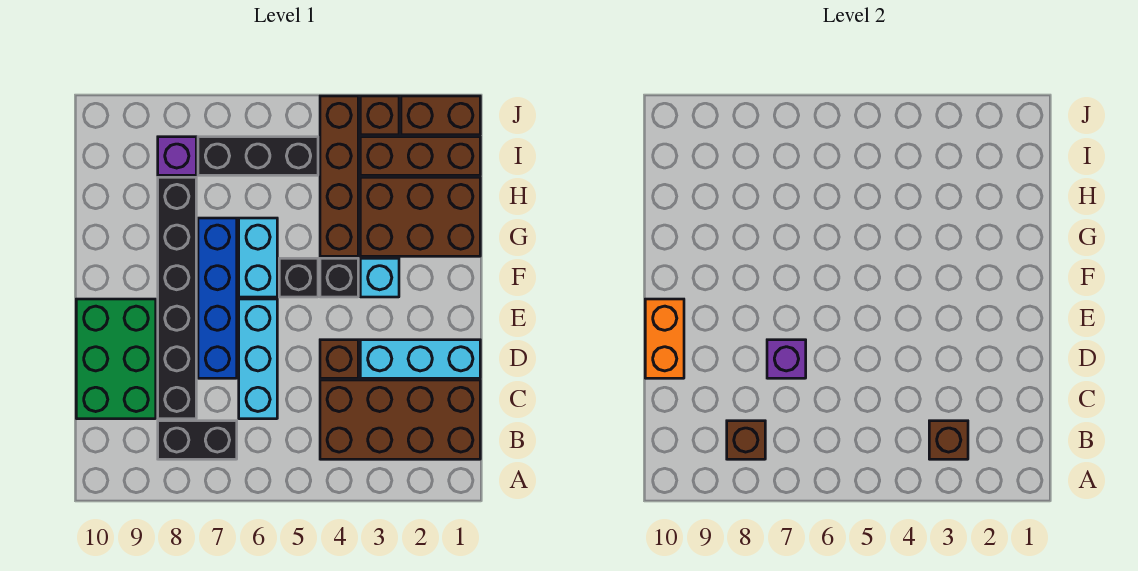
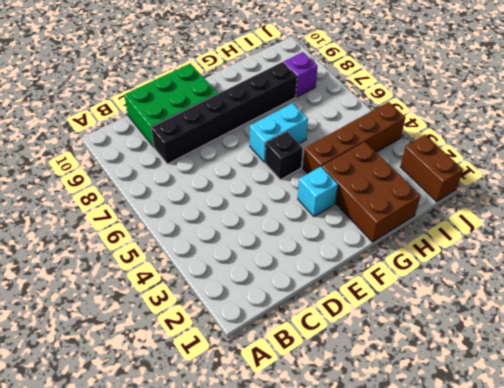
none -> brown brick B1:C4 level 1
none -> black brick B7:B8 level 1
none -> cyan brick C6:E6 level 1

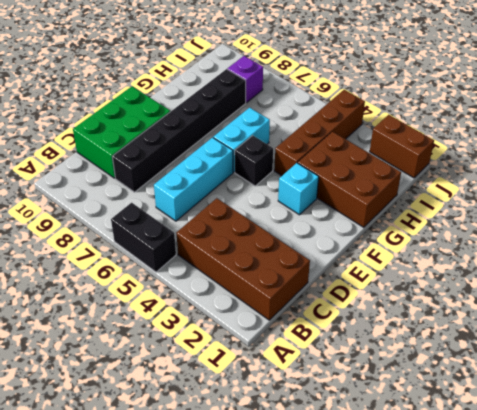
black brick A5:A6 level 1 -> black brick B7:B8 level 1
none -> cyan brick D1:D3 level 1
none -> brown brick D4 level 1
none -> blue brick D7:G7 level 1

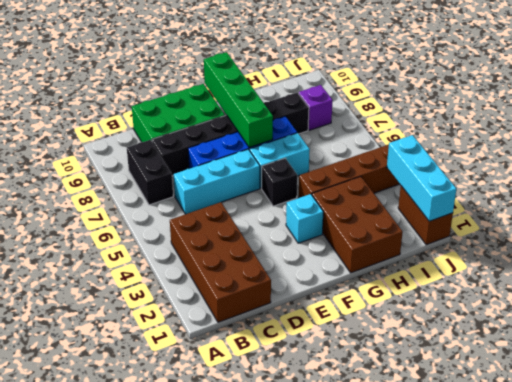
green brick F7:F10 level 2 -> none
cyan brick J1:J3 level 2 -> cyan brick D1:D3 level 1
none -> brown brick D4 level 1
none -> black brick F4 level 1
none -> brown brick I1:I3 level 1

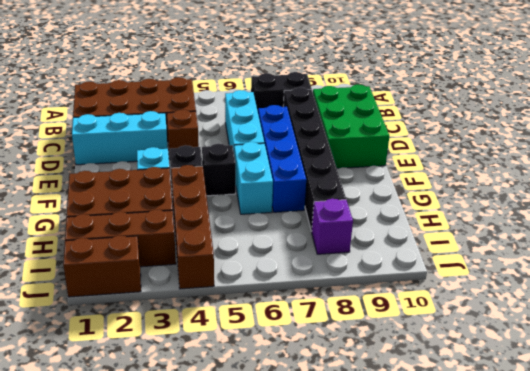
none -> black brick I5:I7 level 1
none -> brown brick J3 level 1
none -> brown brick B3 level 2

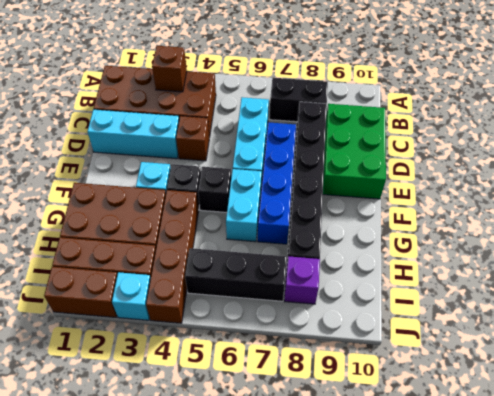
cyan brick J3 level 1 -> brown brick J3 level 1
none -> brown brick B8 level 2
none -> purple brick D7 level 2
none -> orange brick D10:E10 level 2

